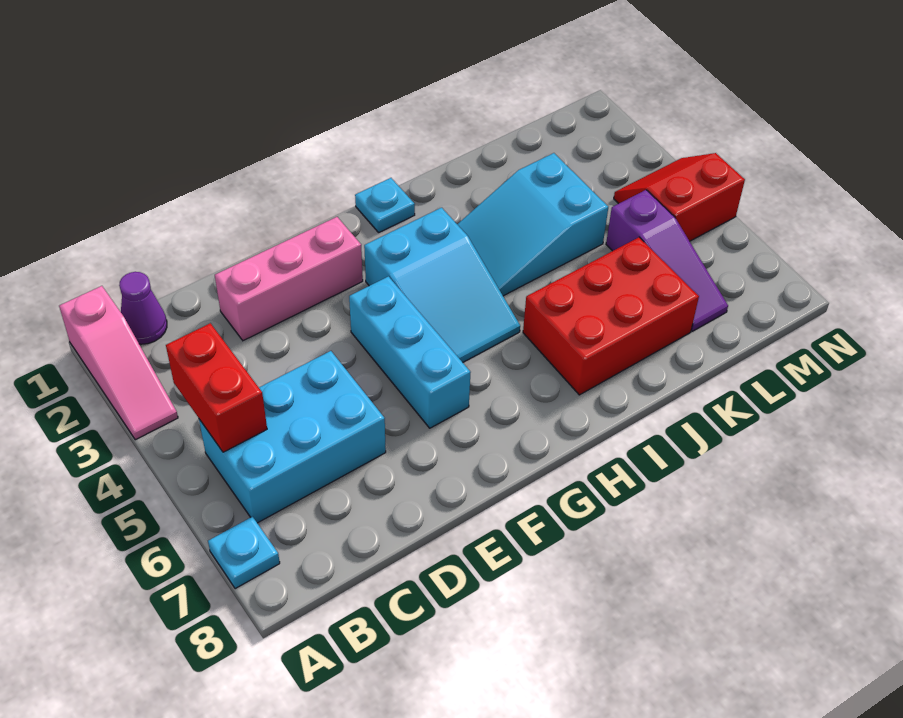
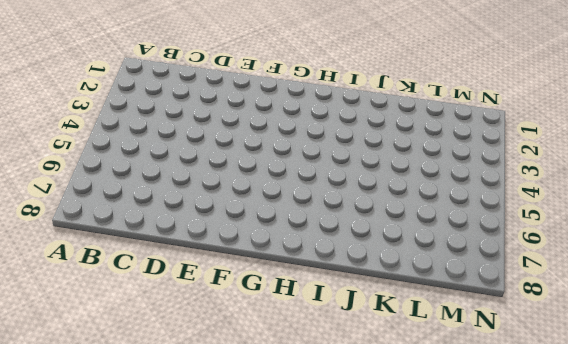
none -> pink slope A1:A3 level 1 top 1
none -> cyan plate A7 level 1
none -> purple cone B1 level 1

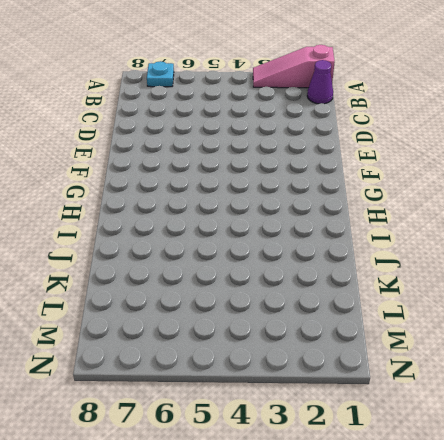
none -> cyan brick B5:D6 level 1
none -> pink brick D2:F2 level 1
none -> cyan brick F4:F6 level 1

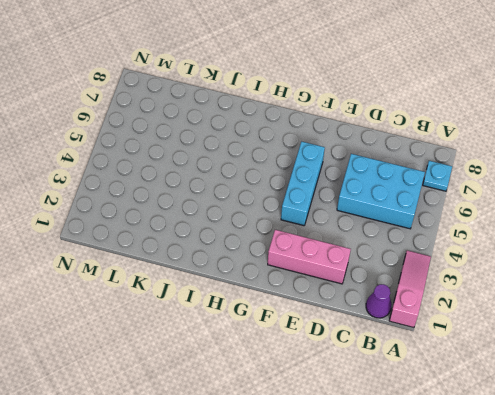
none -> cyan slope G3:H5 level 1 top 3
none -> cyan plate H1 level 1
none -> cyan slope I3:K4 level 1 top K

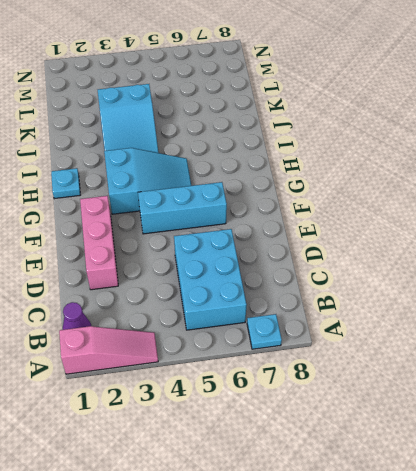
none -> red brick I6:K7 level 1
none -> purple slope L5:L7 level 1 top 5
none -> red slope M4:N5 level 1 top 5

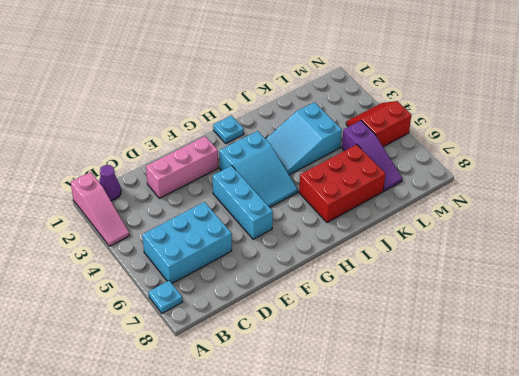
none -> red brick B4:B5 level 2

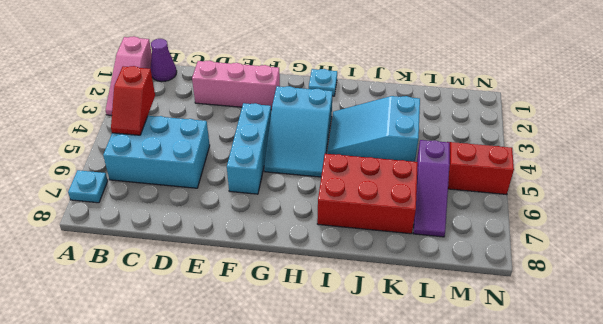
red slope B4:B5 level 2 top 4 -> red brick B4:B5 level 2

